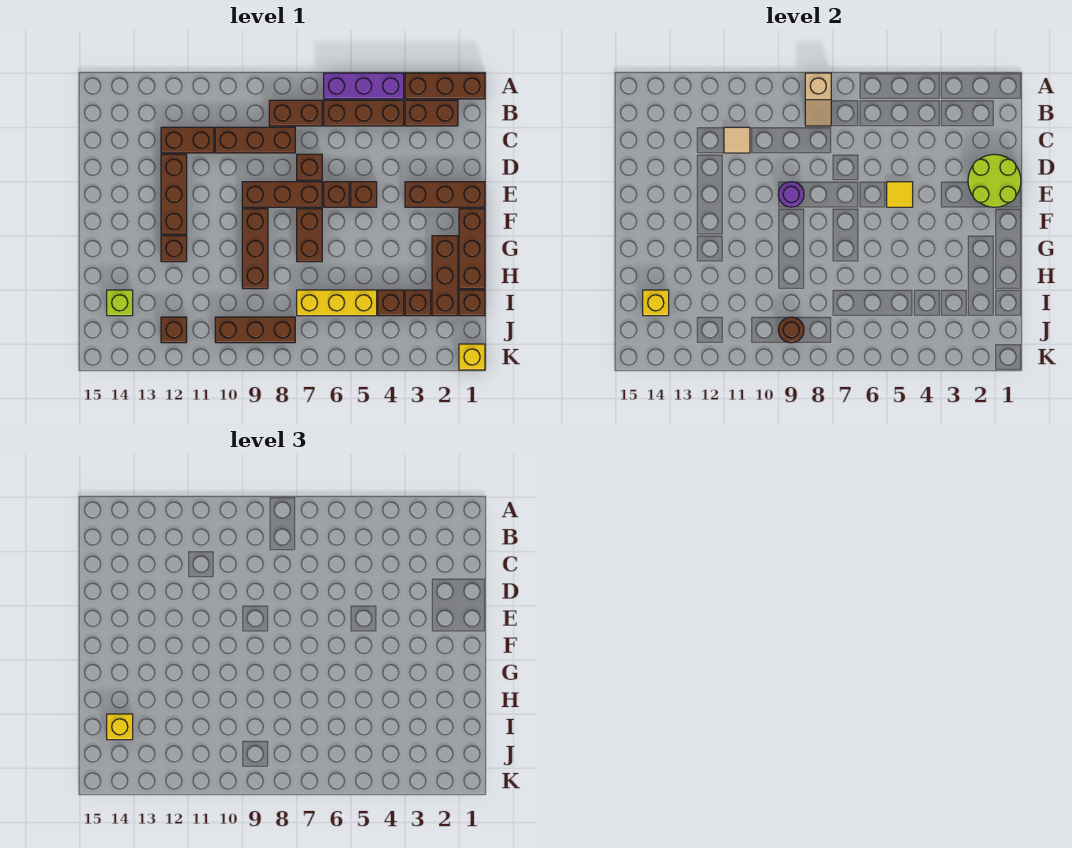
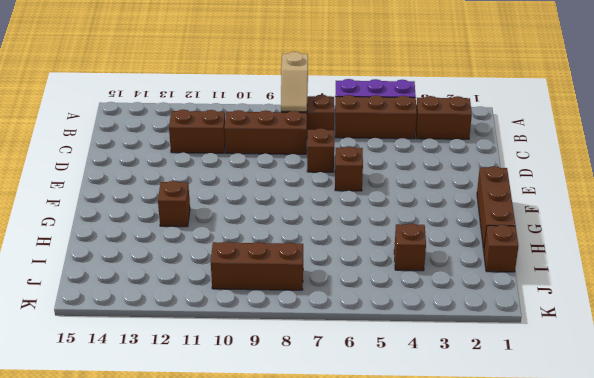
none -> brown brick A1:A3 level 1
none -> brown brick D12:F12 level 1
none -> brown brick E1:E3 level 1
none -> brown brick E5 level 1

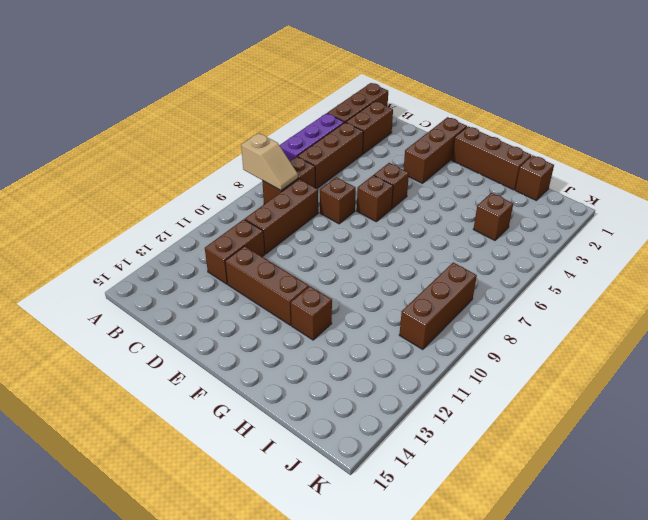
none -> brown brick E7:E9 level 1
none -> brown brick F7:G7 level 1
none -> brown brick F9:H9 level 1
none -> brown brick G2:I2 level 1

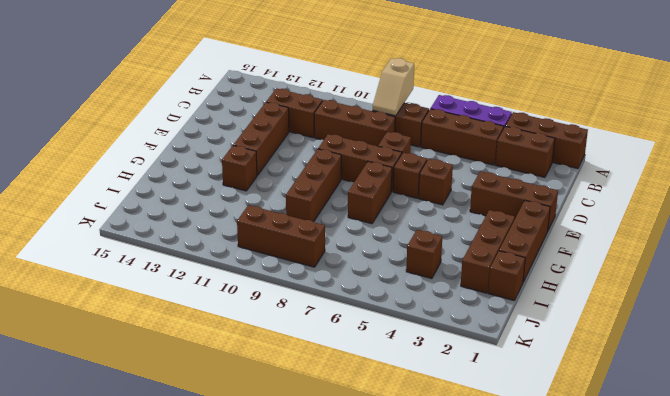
none -> brown brick I3 level 1
none -> yellow brick I5:I7 level 1
none -> lime brick I14 level 1
none -> brown brick J12 level 1

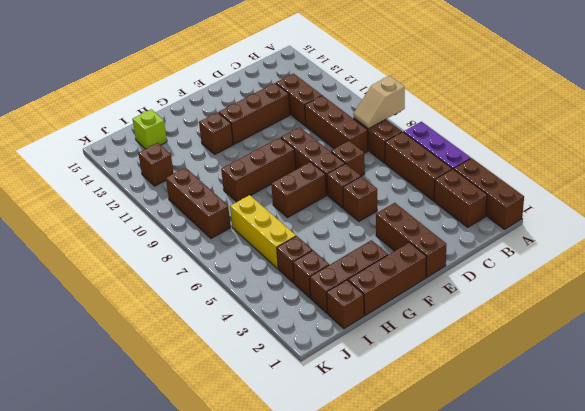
none -> yellow brick K1 level 1
none -> tan tile C11 level 2
none -> lime round brick D1:E2 level 2
none -> yellow tile E5 level 2

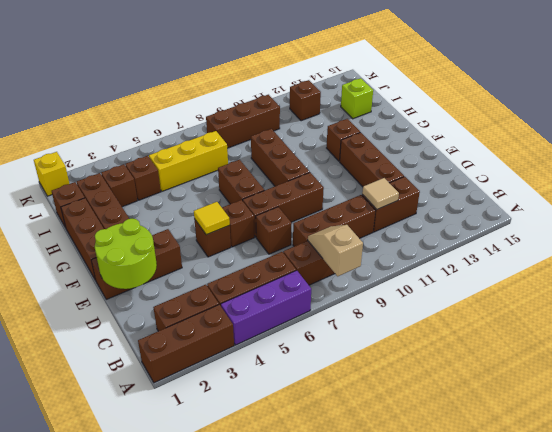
none -> purple round brick E9 level 2
none -> yellow brick I14 level 2
none -> brown round brick J9 level 2
none -> yellow brick I14 level 3

